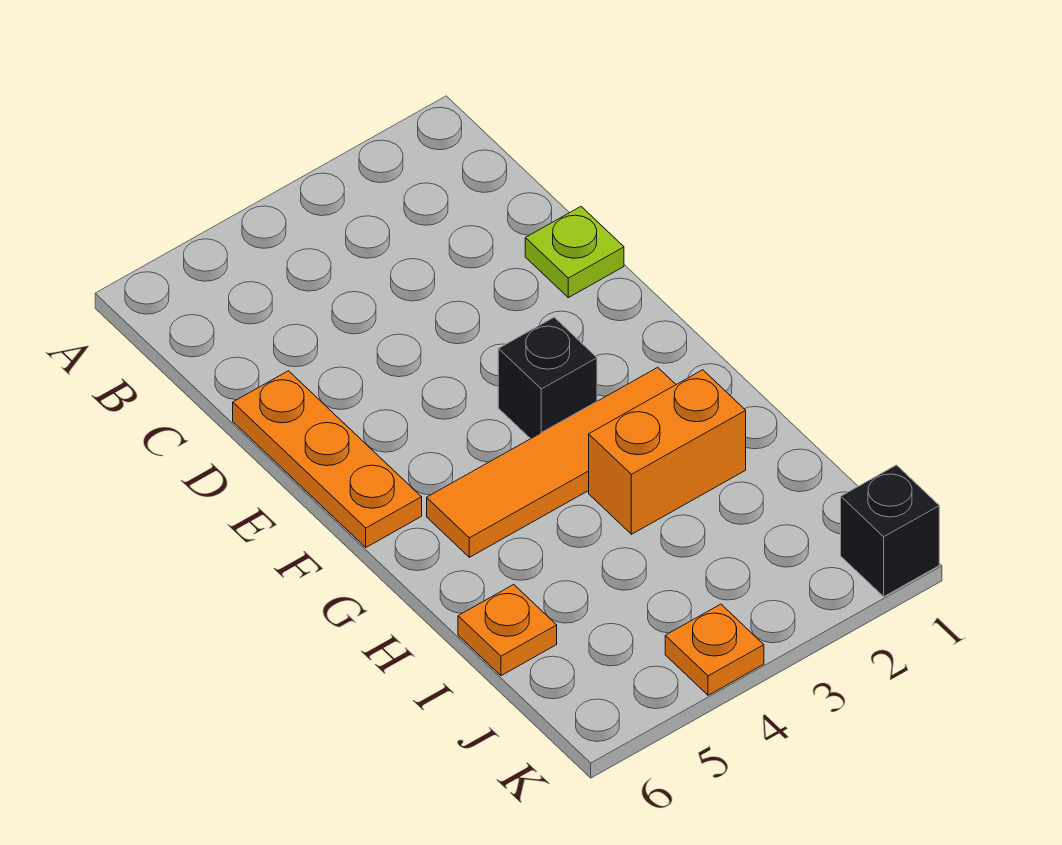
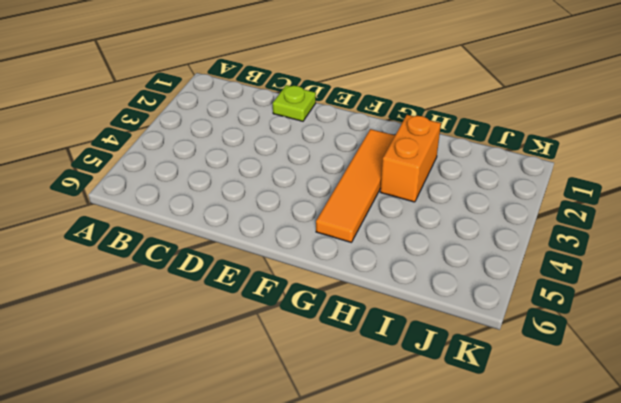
none -> orange plate D6:F6 level 1
none -> black brick F3 level 1

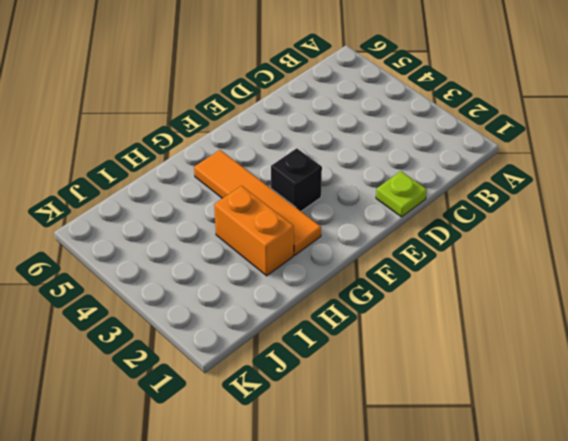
none -> orange plate D6:F6 level 1
none -> orange plate I6 level 1

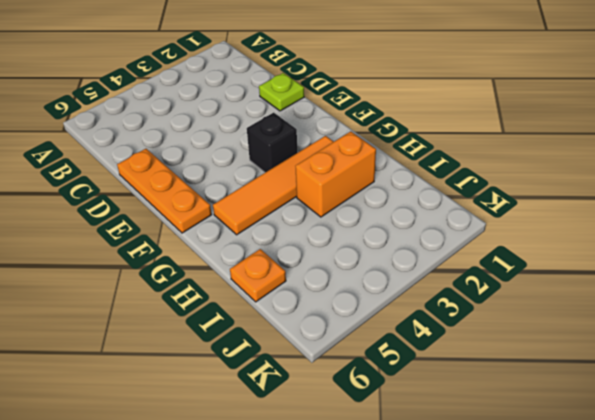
none -> black brick K1 level 1
none -> orange plate K4 level 1

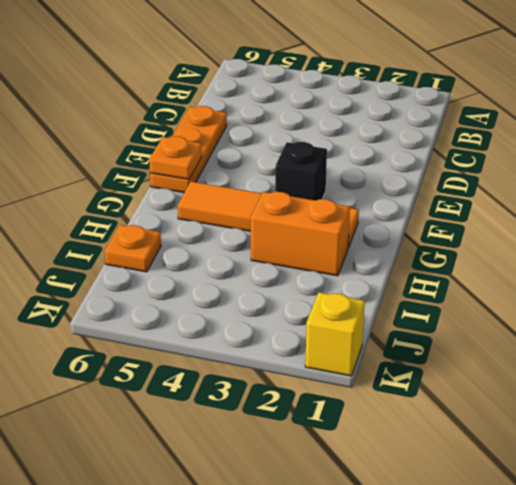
orange plate F6 level 2 -> orange plate K4 level 1
yellow brick K1 level 1 -> black brick K1 level 1
none -> lime plate D1 level 1

